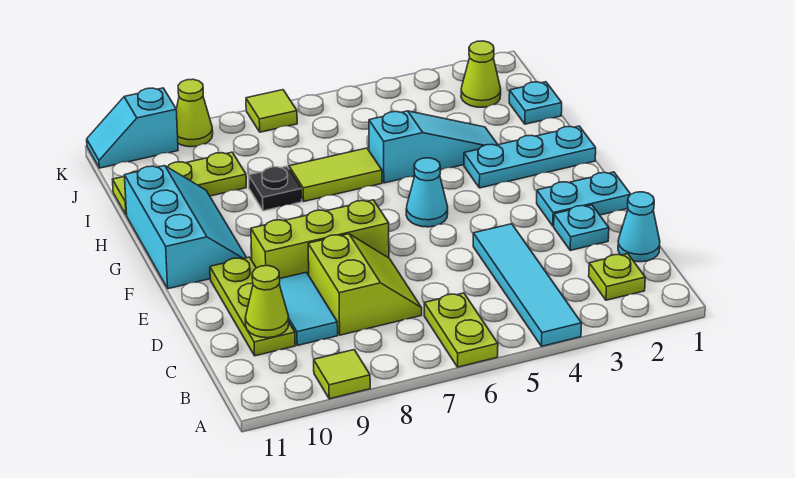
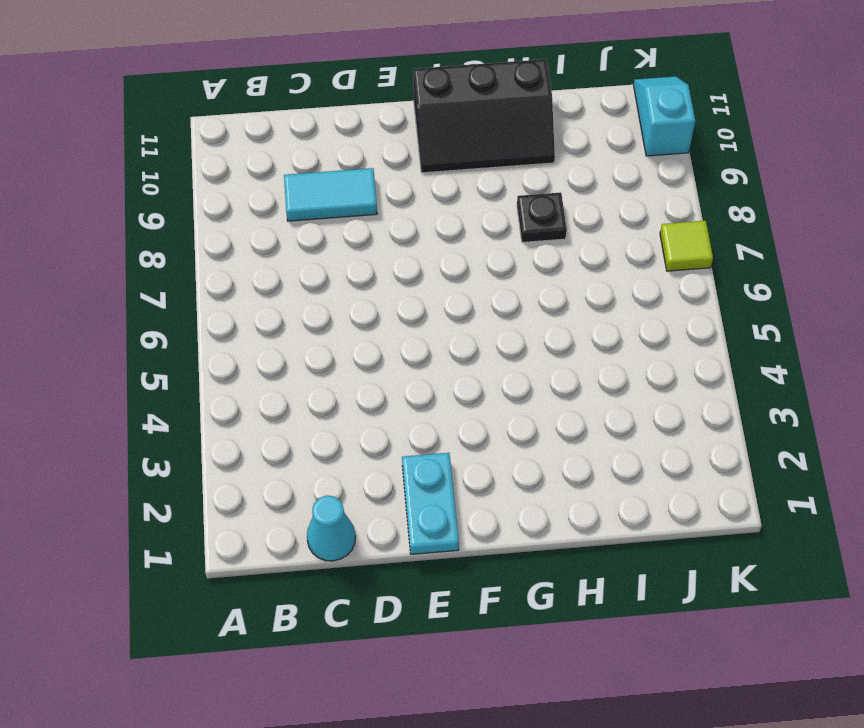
black slope F10:H11 level 1 top 11 -> cyan slope F10:H11 level 1 top 11
none -> cyan tile A4:D4 level 1
none -> lime plate A6:B6 level 1
none -> lime tile A9 level 1

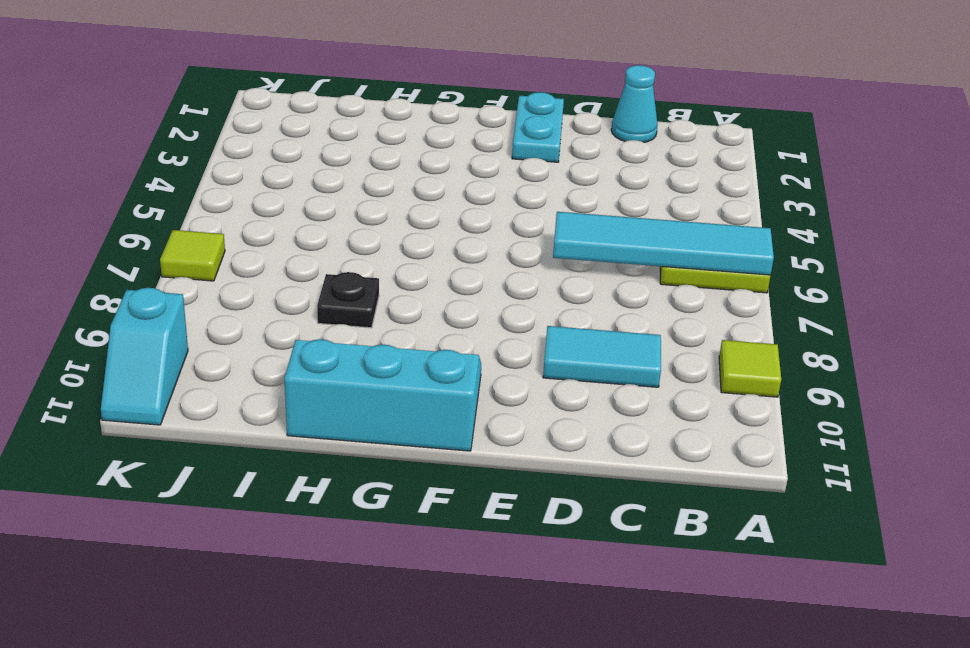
cyan tile A6:D6 level 2 -> cyan tile A4:D4 level 1
none -> lime plate B2 level 1
none -> lime slope C7:D8 level 1 top 8
none -> lime plate C10:E10 level 1

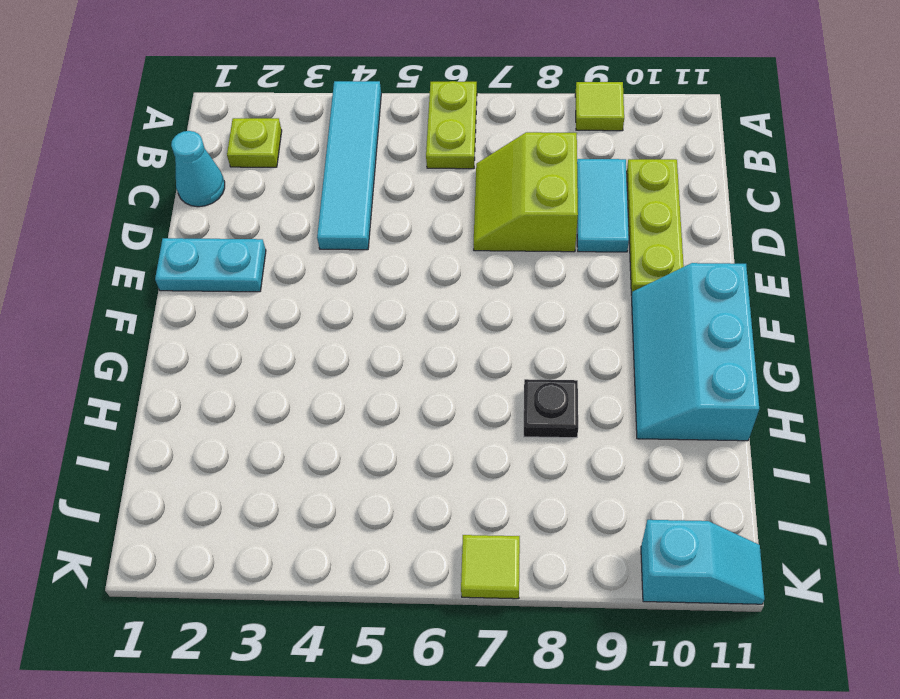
none -> cyan plate D2 level 1
none -> lime brick E7:E9 level 1
none -> cyan cone F5 level 1

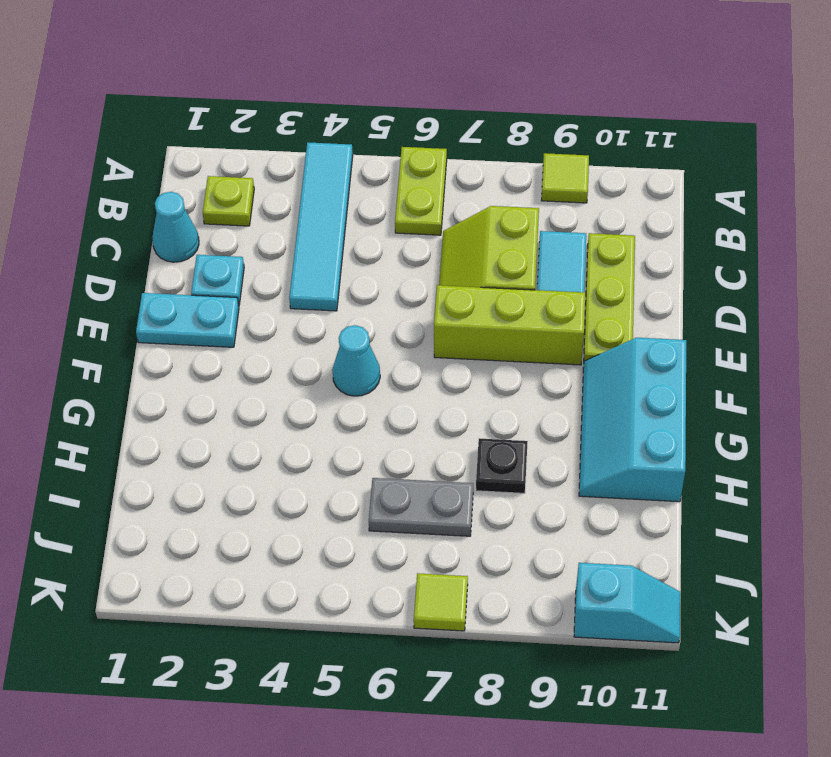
grey plate I6:I7 level 1 -> none
none -> cyan plate G1:G3 level 1
none -> cyan slope H3:H5 level 1 top 5
none -> lime tile H6:H7 level 1

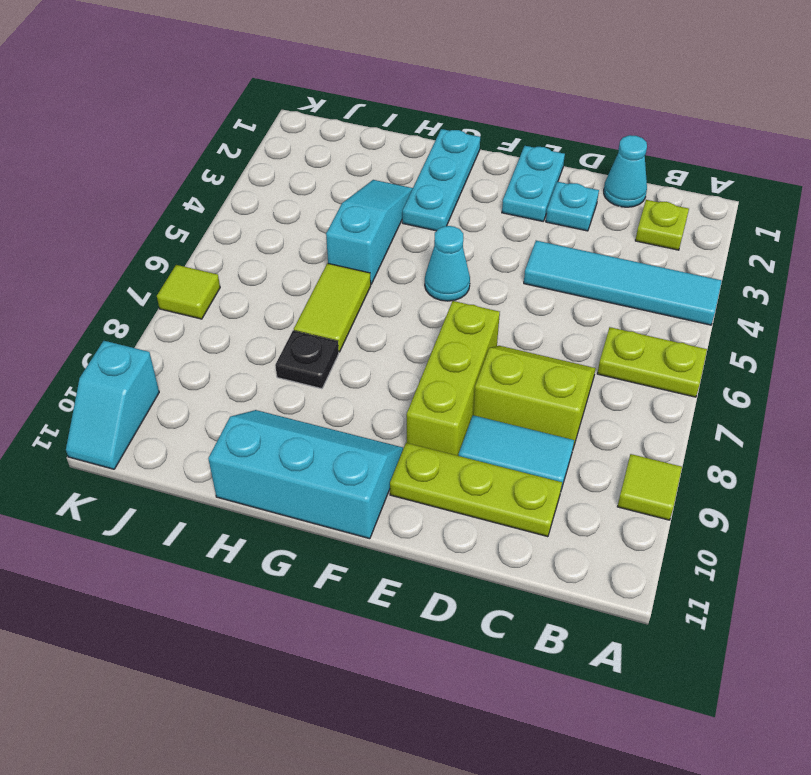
none -> cyan plate I1 level 1
none -> lime plate I9:I11 level 1
none -> lime cone J2 level 1

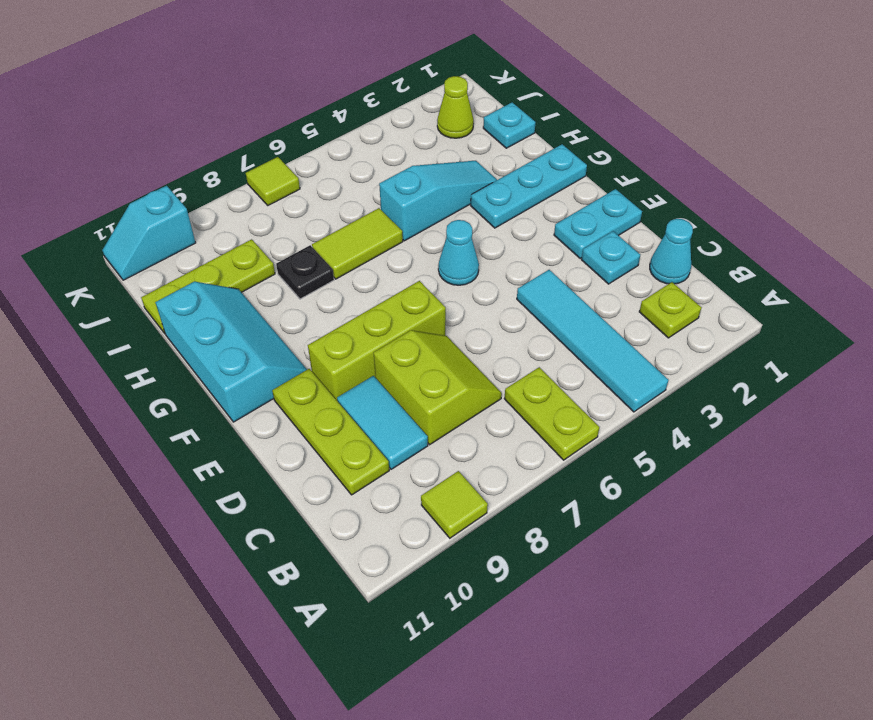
none -> lime cone K9 level 1
none -> lime cone C10 level 2

